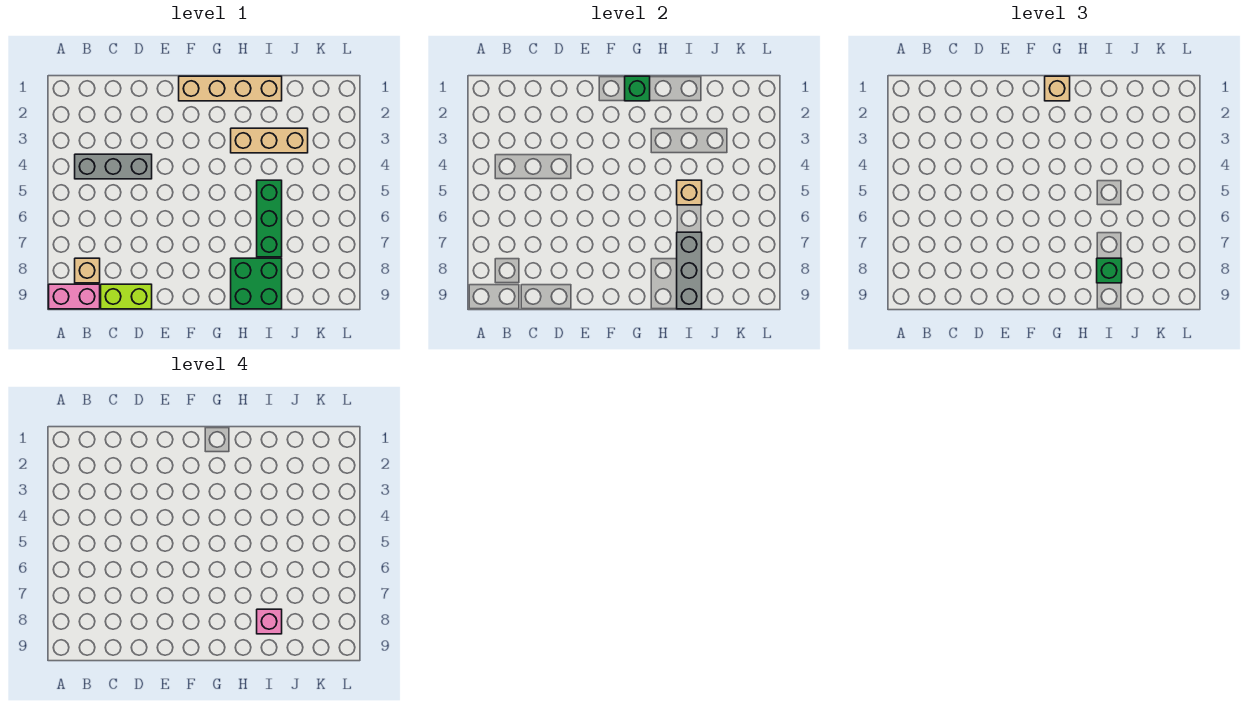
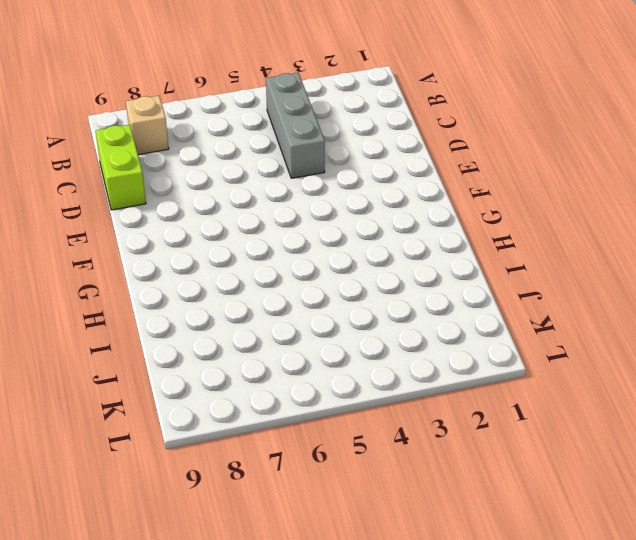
none -> pink brick A9:B9 level 1
none -> tan brick F1:I1 level 1
none -> tan brick H3:J3 level 1

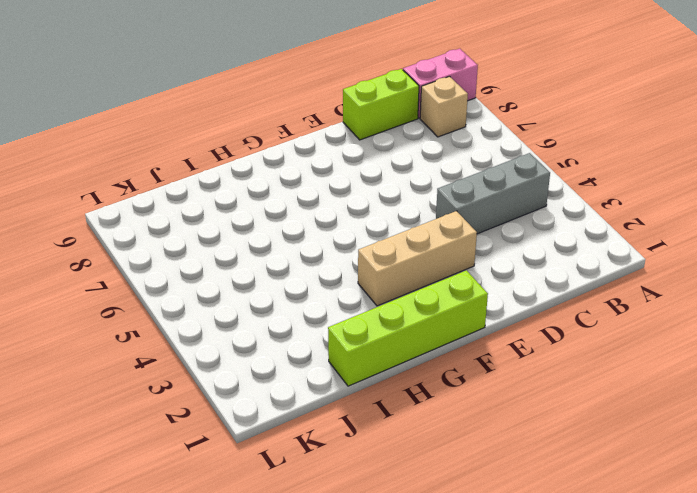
tan brick E3:G3 level 1 -> tan brick H3:J3 level 1
lime brick F1:I1 level 1 -> tan brick F1:I1 level 1
none -> green brick H8:I9 level 1
none -> green brick I5:I7 level 1
none -> green brick G1 level 2

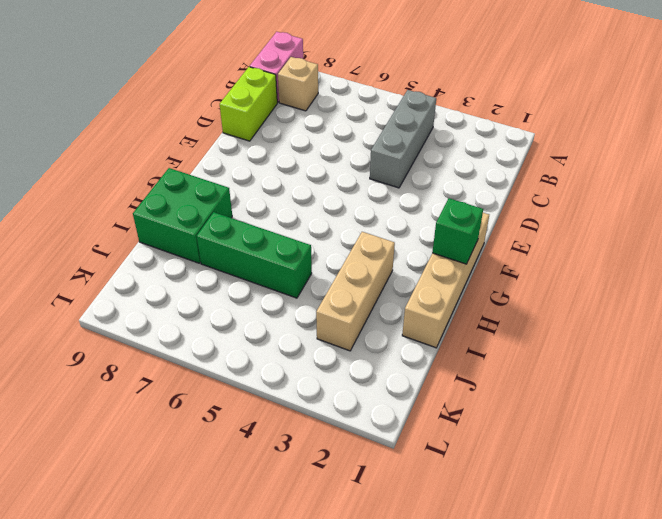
none -> tan brick I5 level 2
none -> grey brick I7:I9 level 2
none -> tan brick G1 level 3

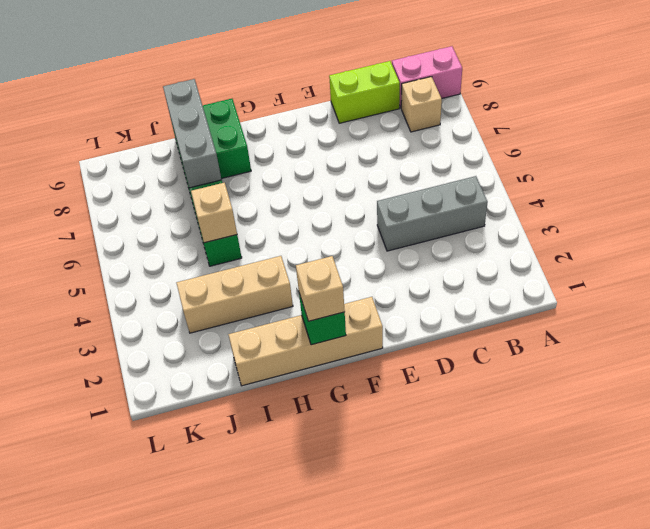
none -> green brick I8 level 3
none -> pink brick I8 level 4

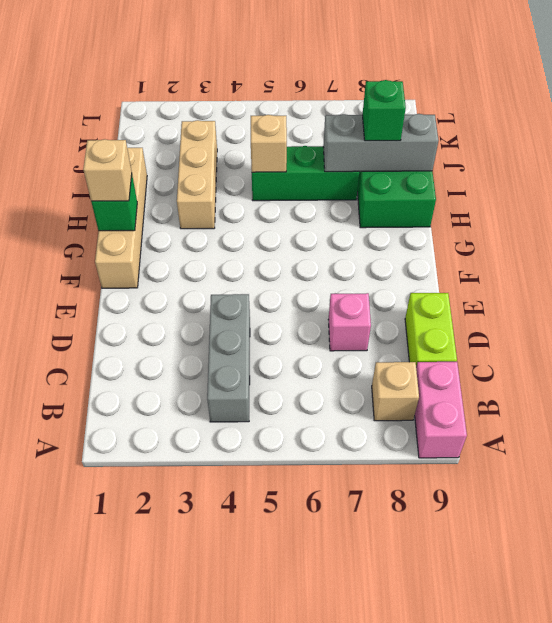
pink brick D7 level 1 -> pink brick I8 level 4

